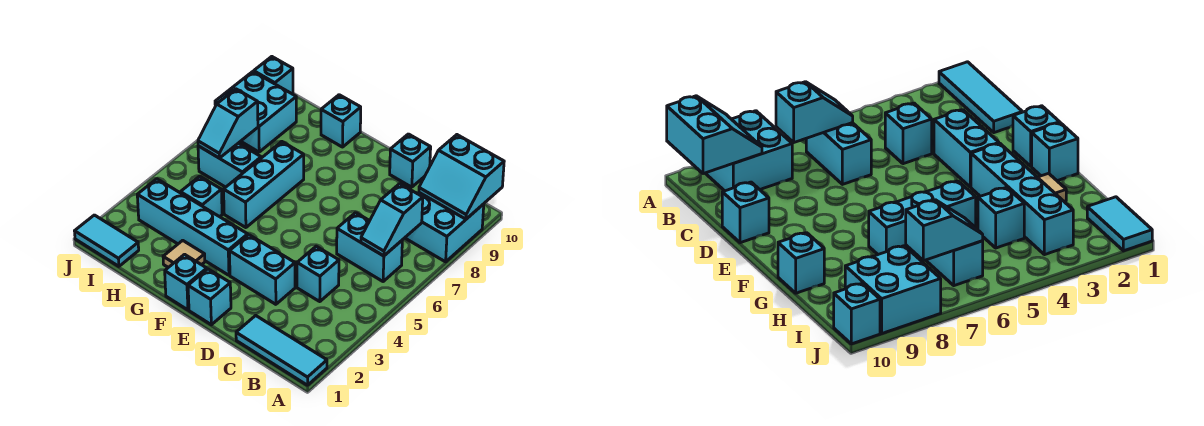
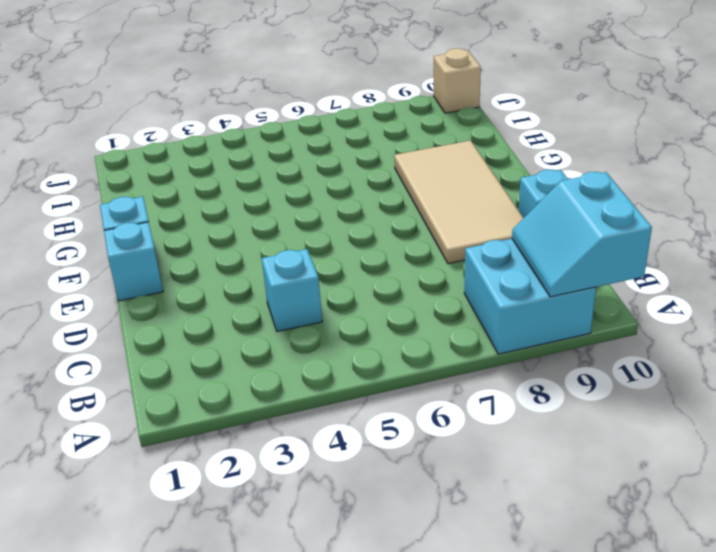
tan tile D8:G9 level 1 -> none
tan brick J10 level 1 -> cyan brick J10 level 1
none -> cyan tile A1:C1 level 1
none -> cyan brick B6:C6 level 1
none -> cyan brick D3:E3 level 1

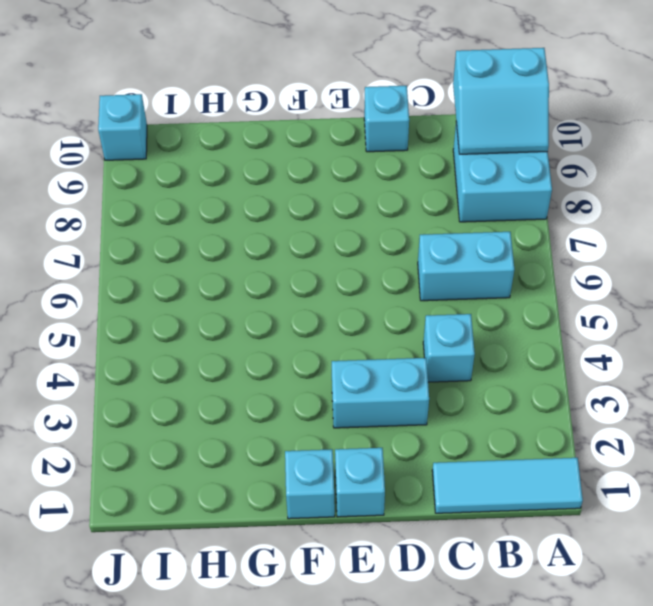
none -> cyan brick F3:I3 level 1
none -> tan tile G2 level 1
none -> cyan brick G5:G7 level 1

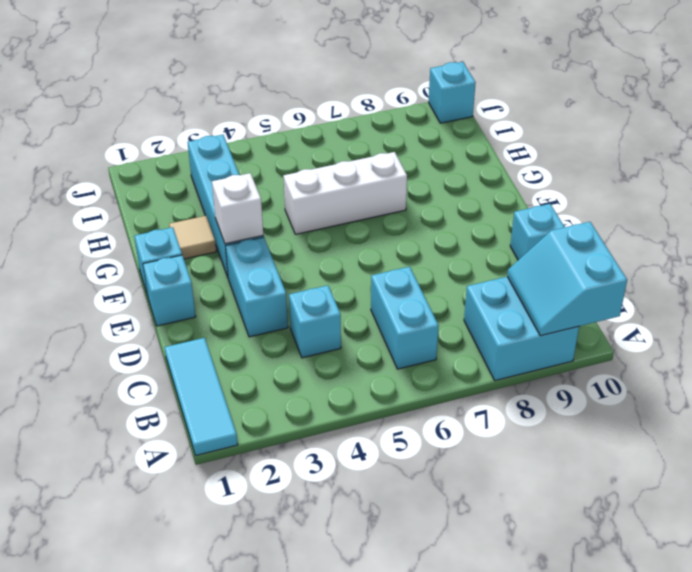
white brick F3 level 2 -> none
white brick G5:G7 level 1 -> cyan brick G5:G7 level 1
none -> cyan brick G10 level 1
none -> cyan brick H4 level 1
none -> cyan brick H6:I6 level 1

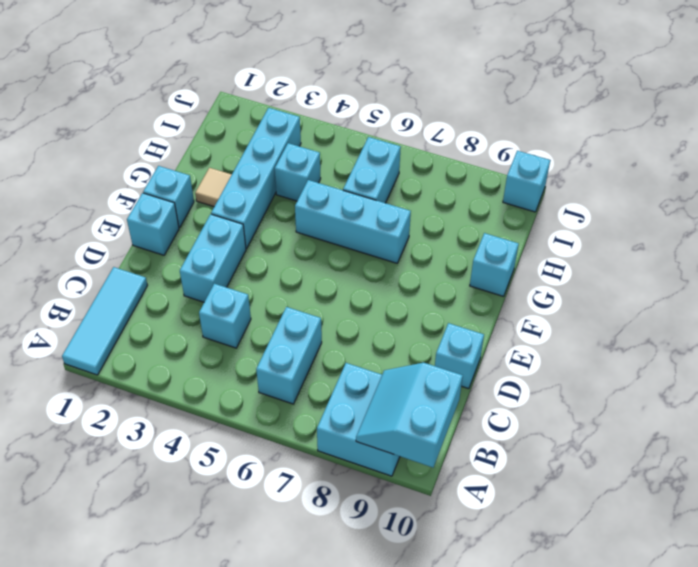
none -> cyan tile I1:J1 level 1
none -> cyan brick I8:J9 level 1
none -> cyan slope B6:B7 level 2 top 7

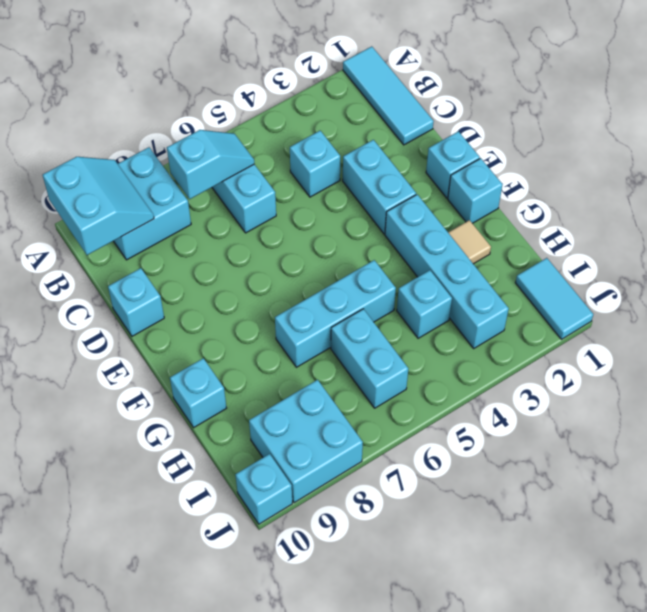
none -> cyan slope I6:I7 level 2 top 7

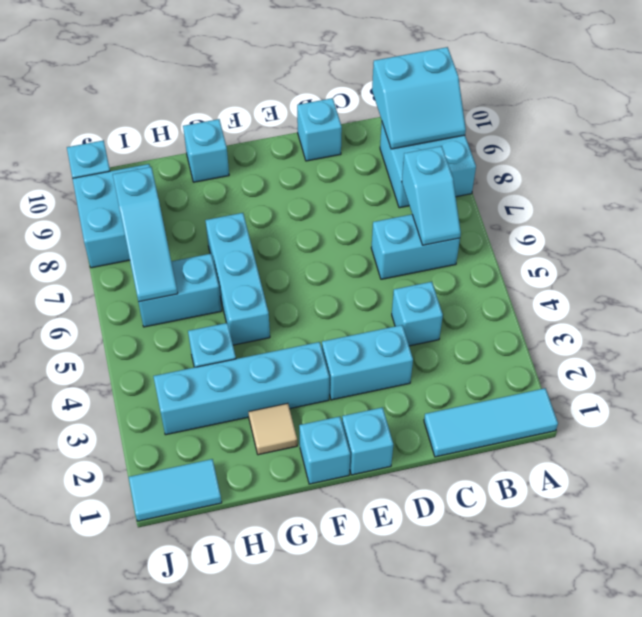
cyan slope I6:I8 level 2 top 8 -> cyan slope I6:I7 level 2 top 7

